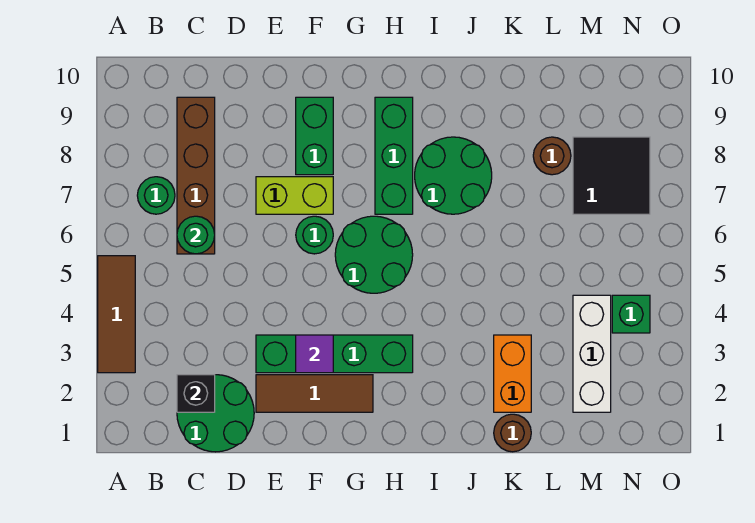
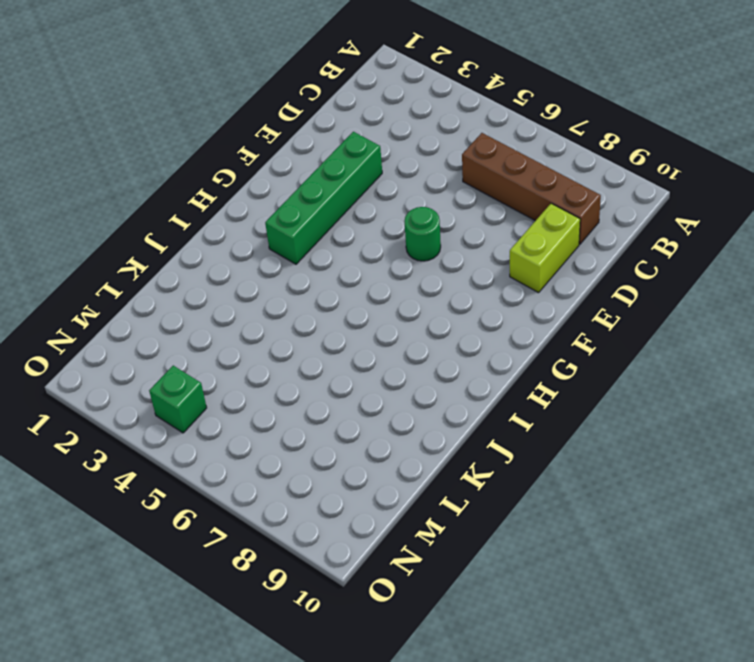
lime brick D9:E9 level 1 -> lime brick E7:F7 level 1
none -> brown tile A3:A5 level 1
none -> green round brick B7 level 1
none -> green round brick C1:D2 level 1

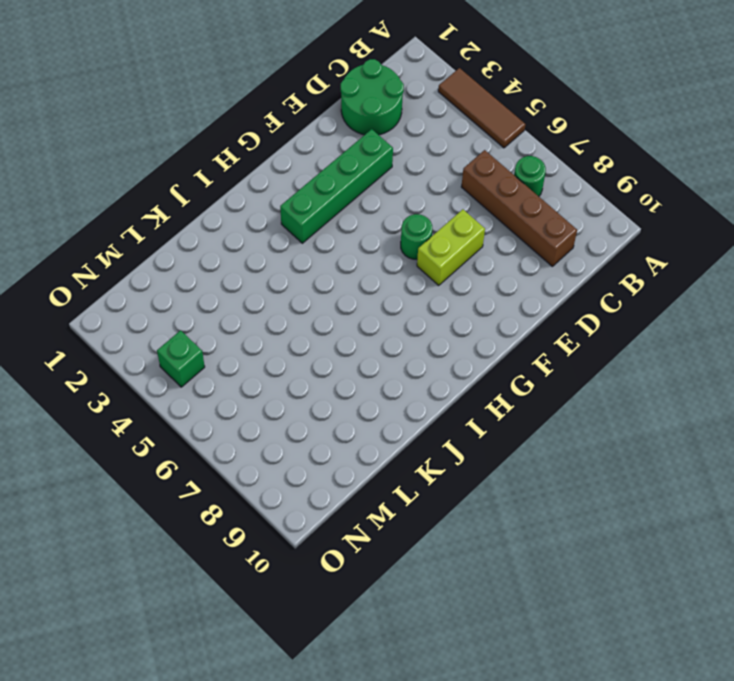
none -> brown tile E2:G2 level 1
none -> green brick F8:F9 level 1
none -> green round brick G5:H6 level 1

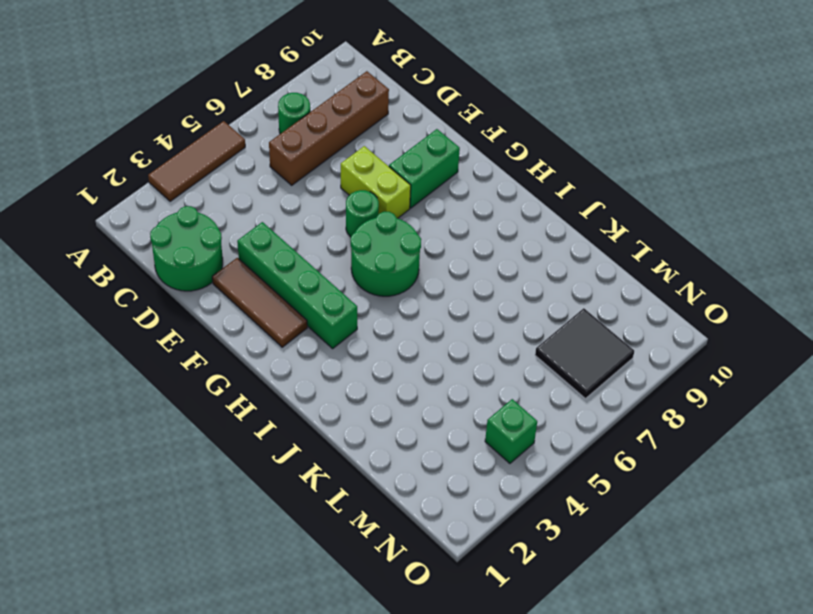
none -> green brick H7:H9 level 1
none -> green round brick I7:J8 level 1
none -> brown round brick K1 level 1

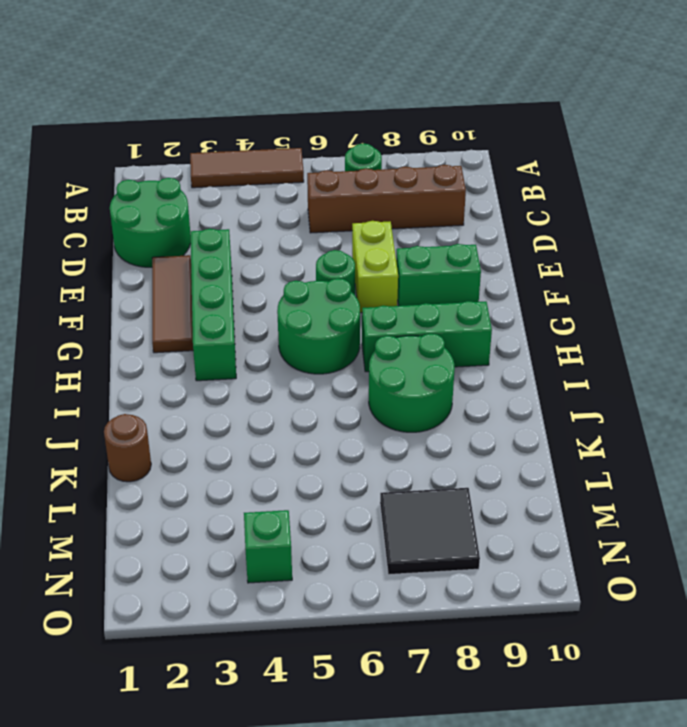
none -> orange brick K2:K3 level 1
none -> brown round brick L8 level 1
none -> white brick M2:M4 level 1

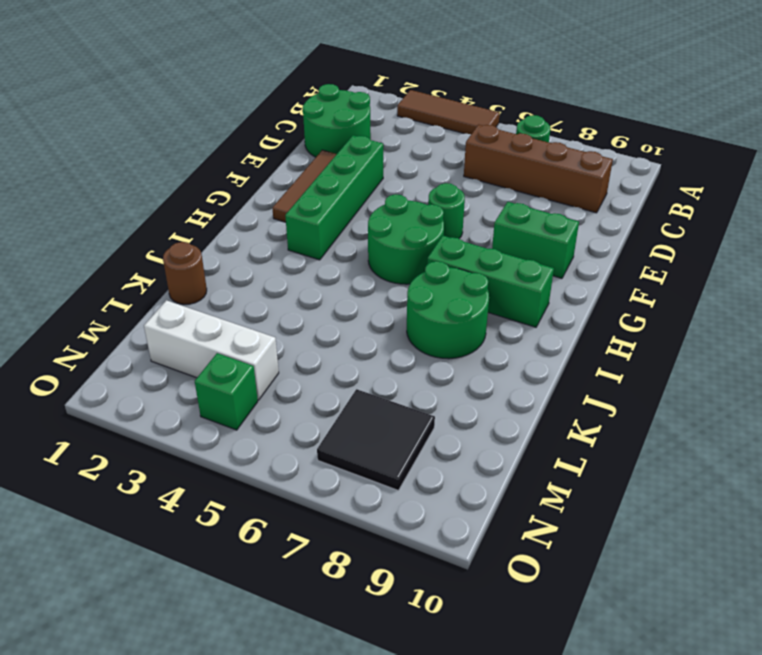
none -> lime brick E7:F7 level 1
none -> orange brick K2:K3 level 1
none -> brown round brick L8 level 1

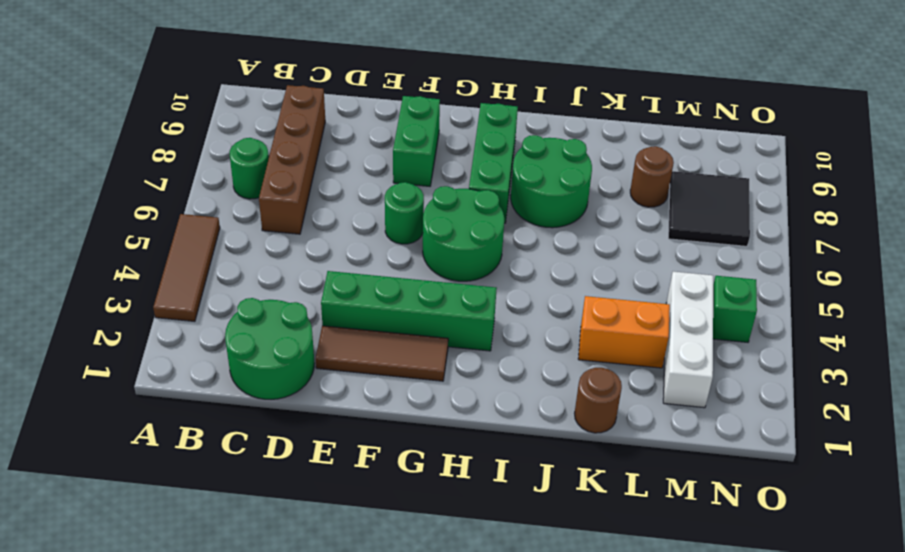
orange brick K3:L3 level 1 -> orange brick K2:K3 level 1
none -> lime brick E7:F7 level 1
none -> black brick C2 level 2
none -> green round brick C6 level 2

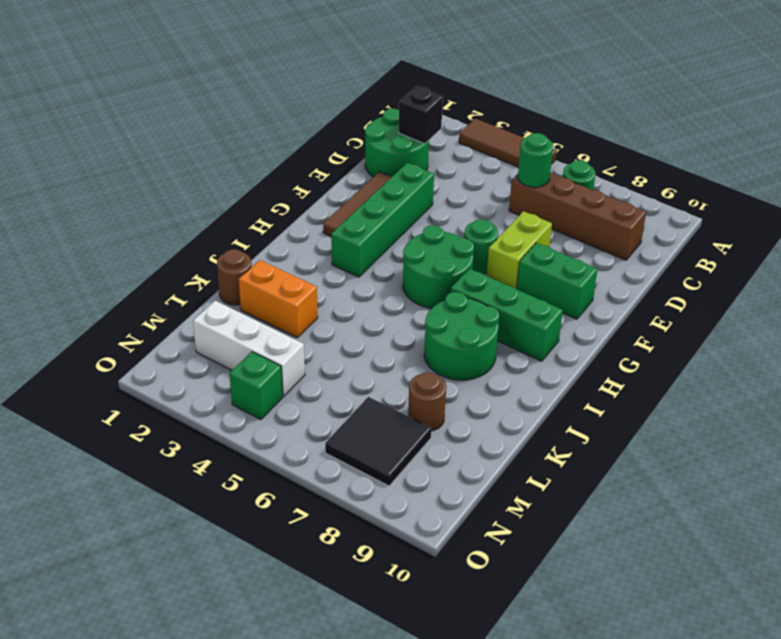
none -> purple tile F3 level 2

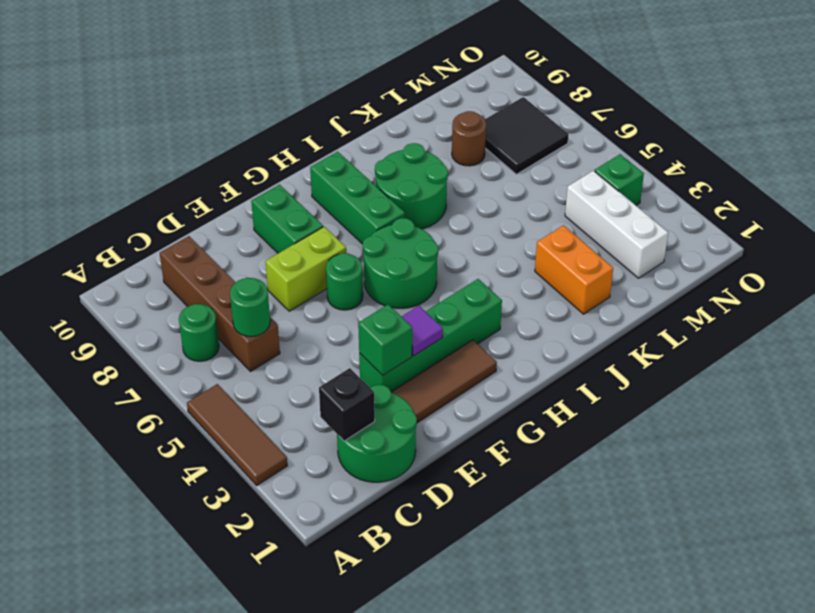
green brick E3 level 2 -> none
none -> brown round brick K1 level 1

